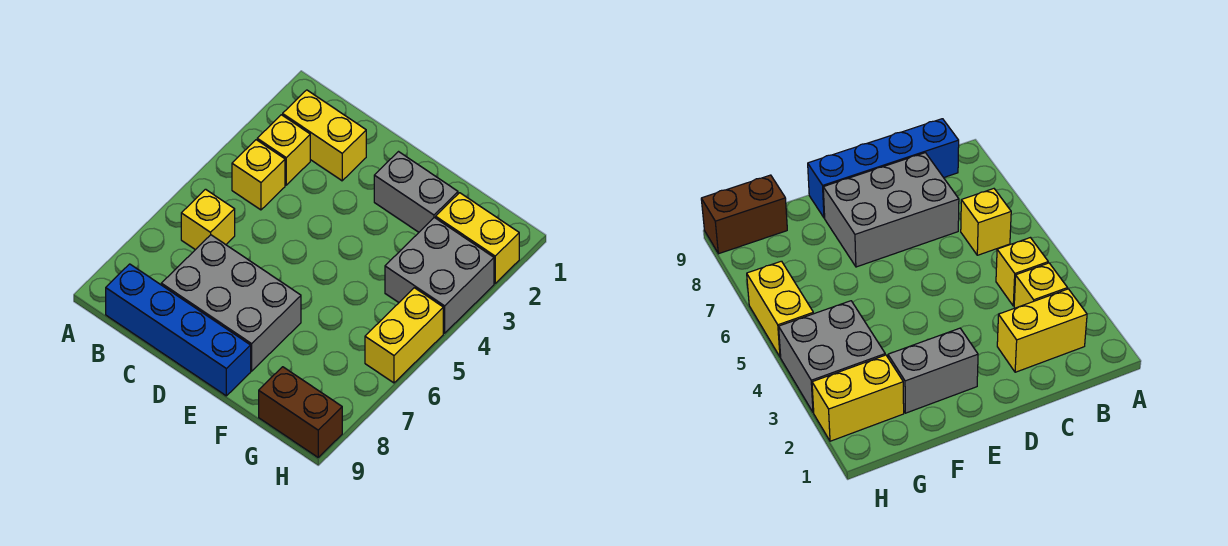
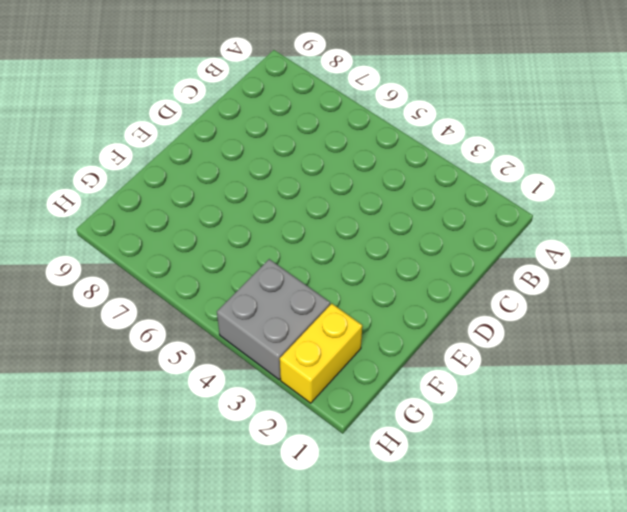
none -> yellow brick B2:C2 level 1
none -> yellow brick B3 level 1

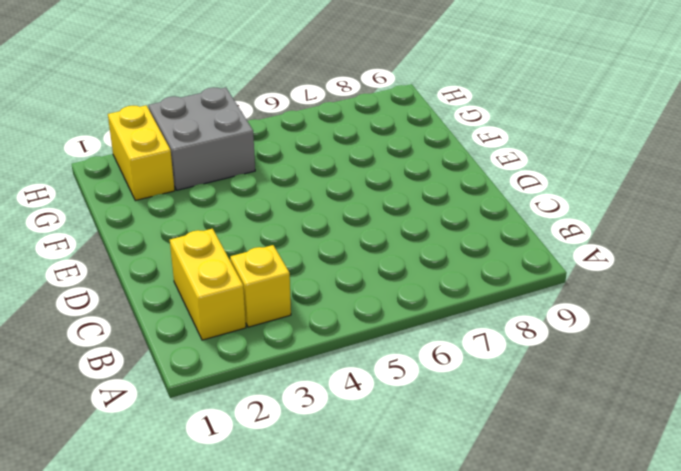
none -> yellow brick B4 level 1
none -> yellow brick B6 level 1

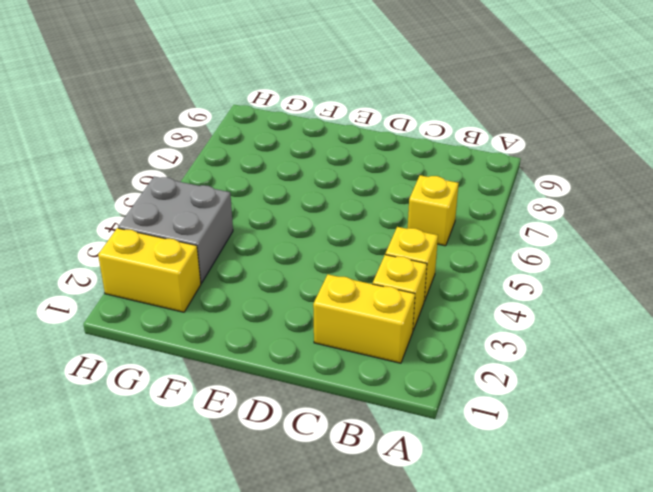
none -> blue brick B9:E9 level 1
none -> grey brick C7:E8 level 1

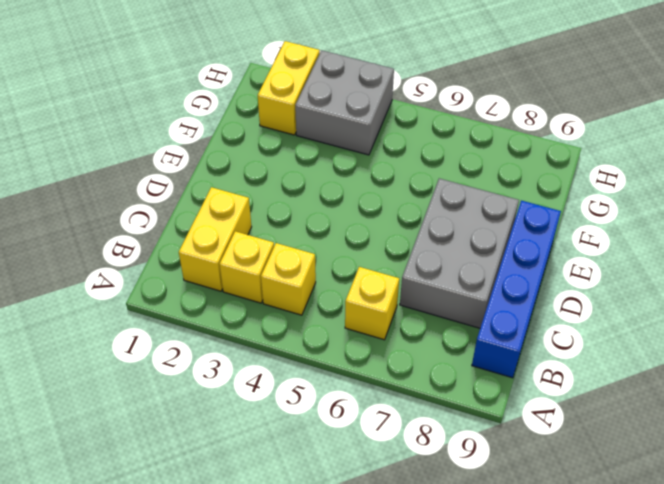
none -> grey brick E2:F2 level 1
none -> brown brick G9:H9 level 1

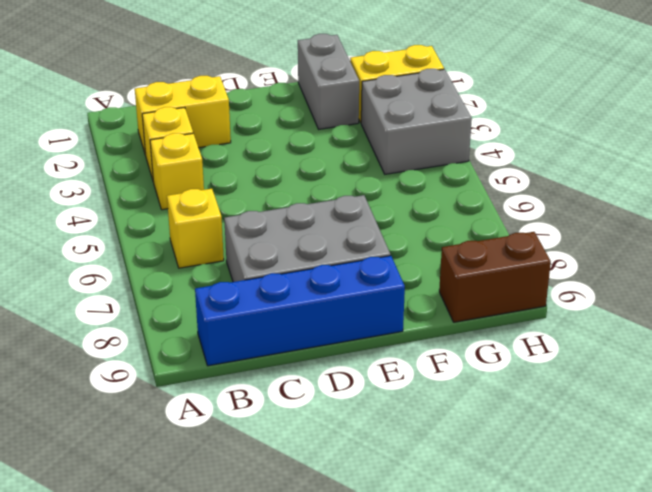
grey brick F1:F2 level 1 -> grey brick E2:F2 level 1
none -> yellow brick H5:H6 level 1

